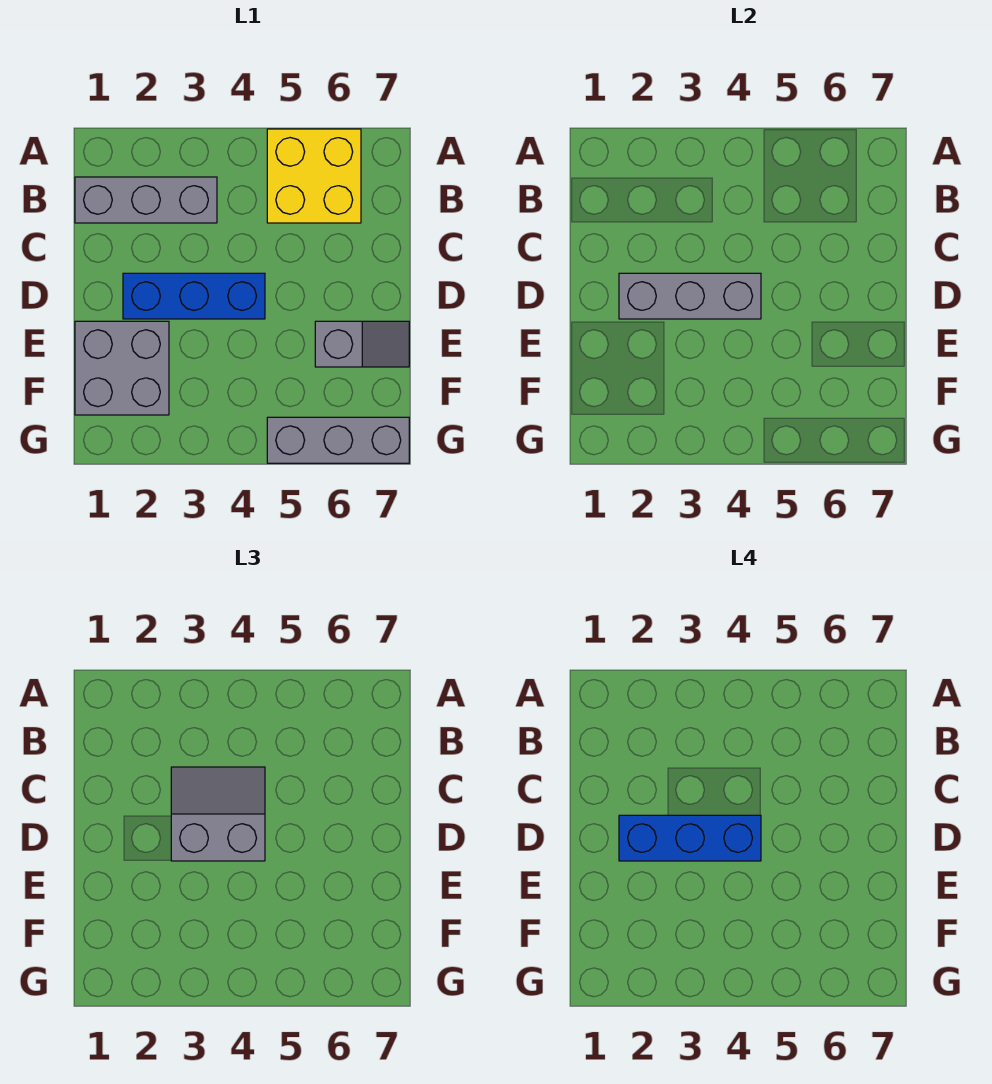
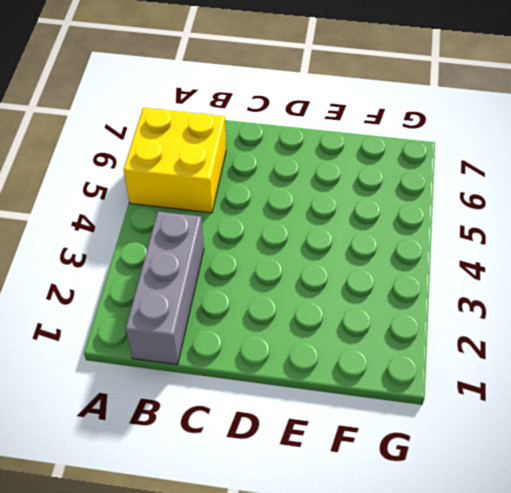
none -> blue brick D2:D4 level 1
none -> grey brick E1:F2 level 1

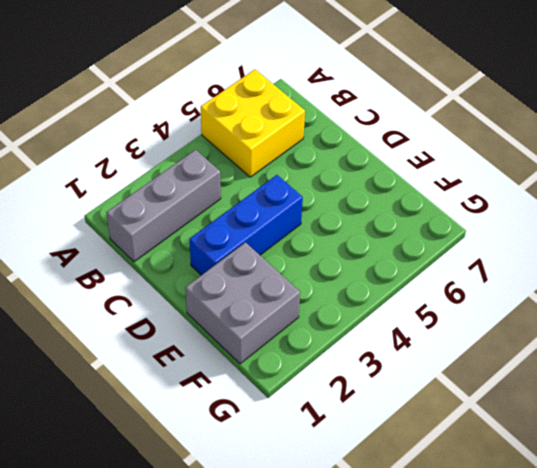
none -> grey slope E6:E7 level 1 top 6
none -> grey brick G5:G7 level 1

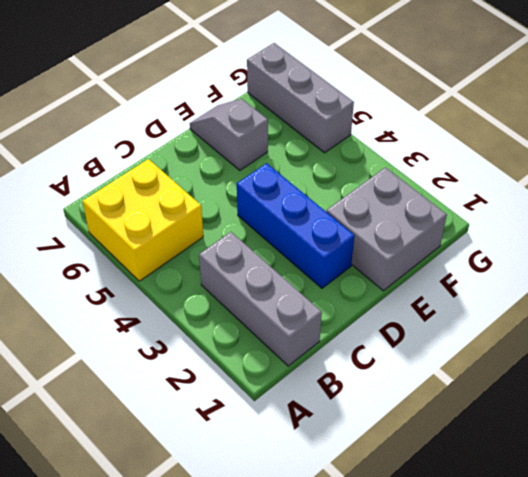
none -> grey brick D2:D4 level 2
none -> grey slope C3:D4 level 3 top D

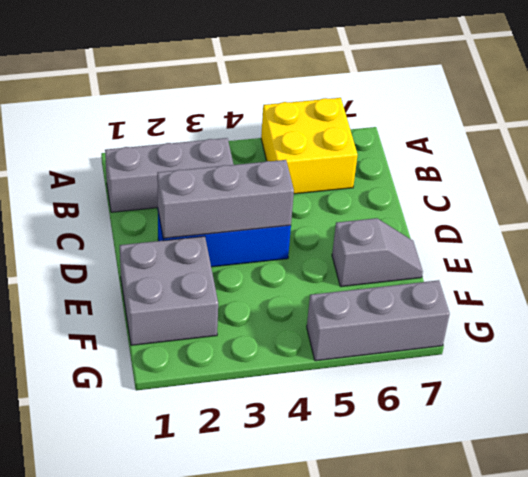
none -> grey slope C3:D4 level 3 top D
none -> blue brick D2:D4 level 4

